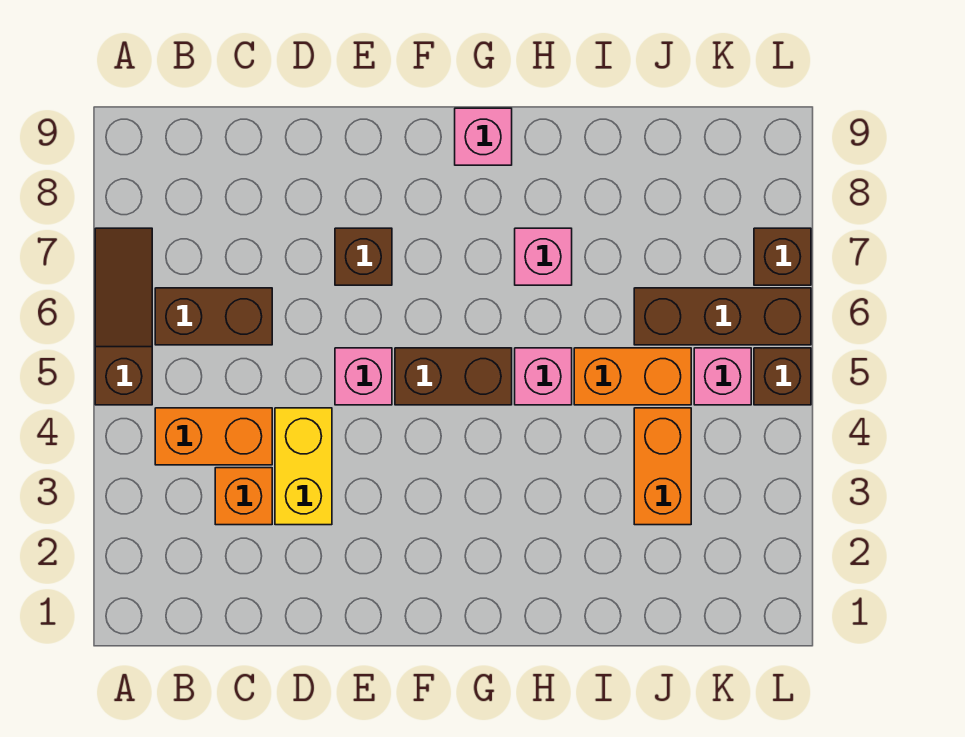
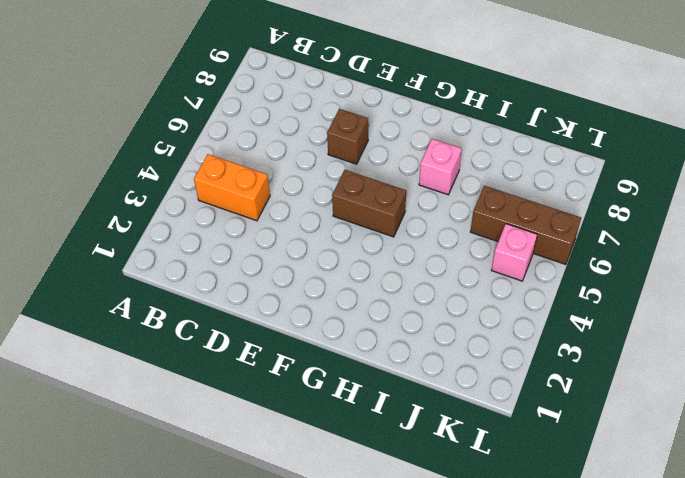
none -> brown slope A5:A7 level 1 top 5
none -> brown brick B6:C6 level 1
none -> orange brick C3 level 1

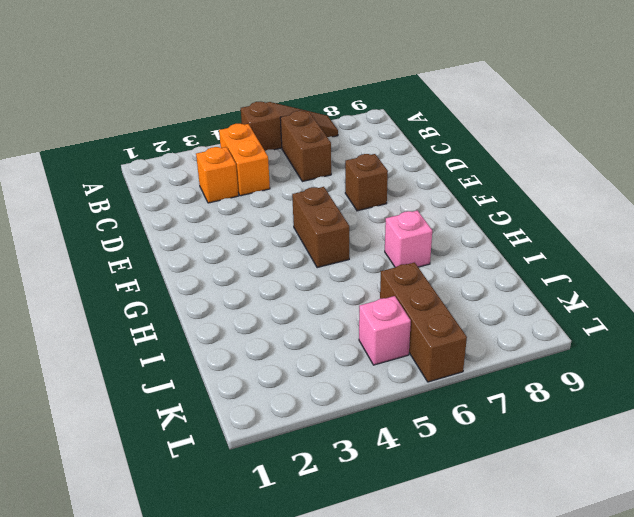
none -> yellow brick D3:D4 level 1
none -> pink brick E5 level 1
none -> pink brick G9 level 1

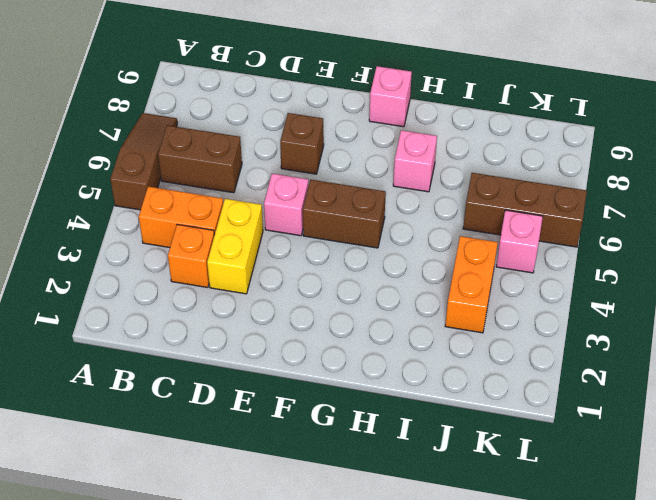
none -> pink brick H5 level 1
none -> orange brick I5:J5 level 1
none -> brown brick L5 level 1

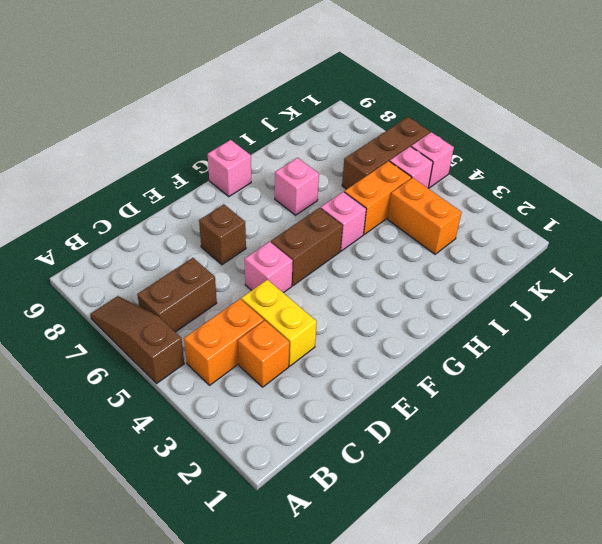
pink brick L5 level 1 -> brown brick L5 level 1
none -> brown brick L7 level 1

